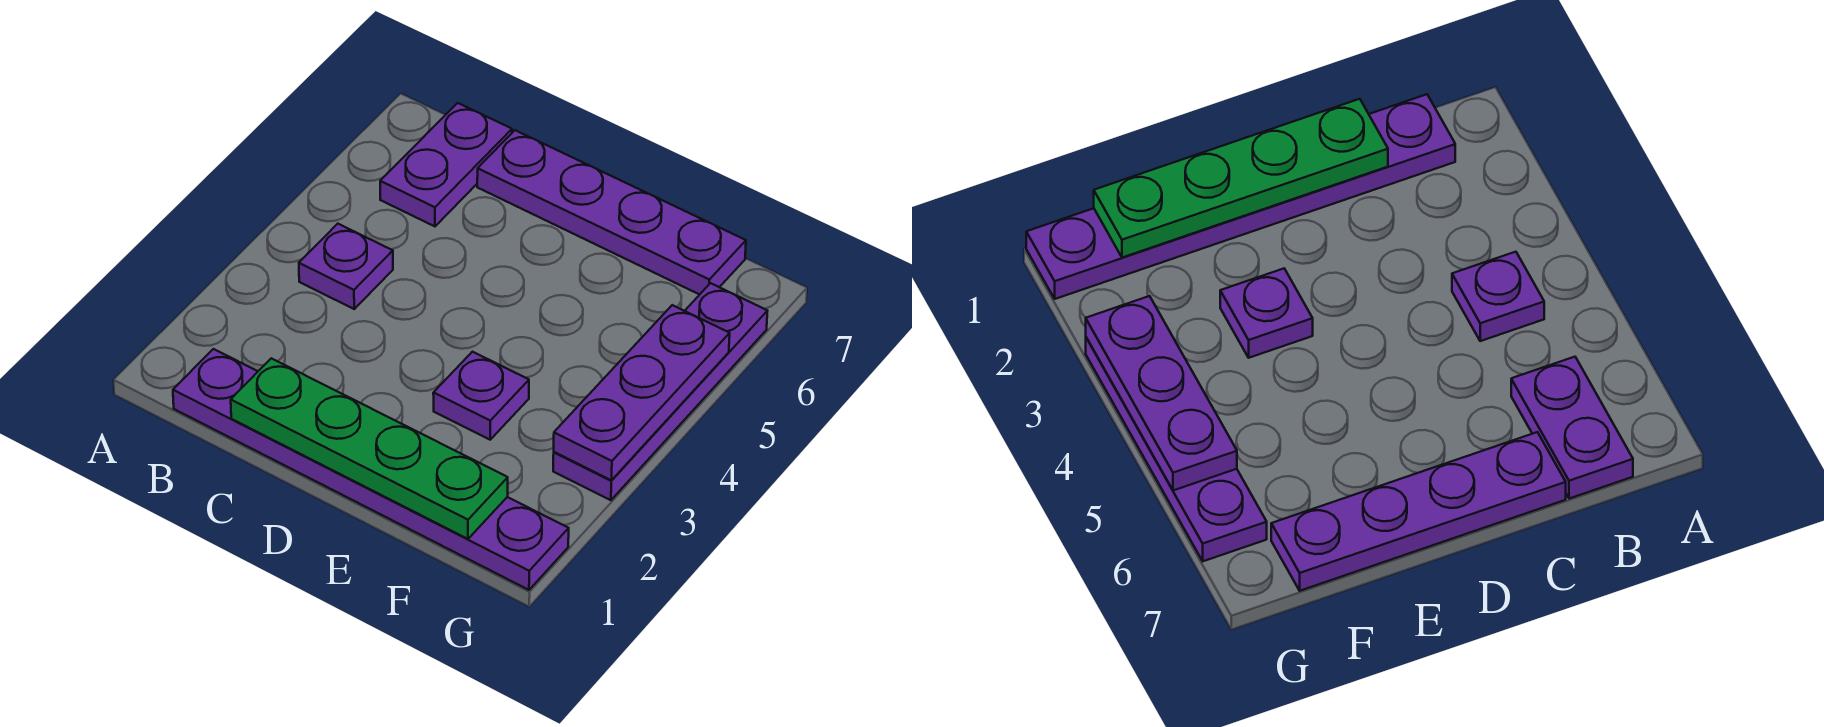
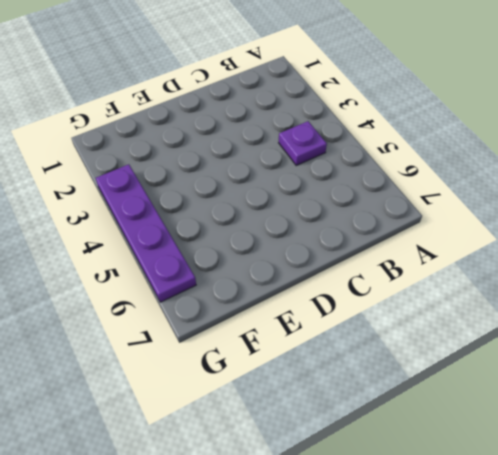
none -> purple plate B1:G1 level 1
none -> purple plate B6:B7 level 1

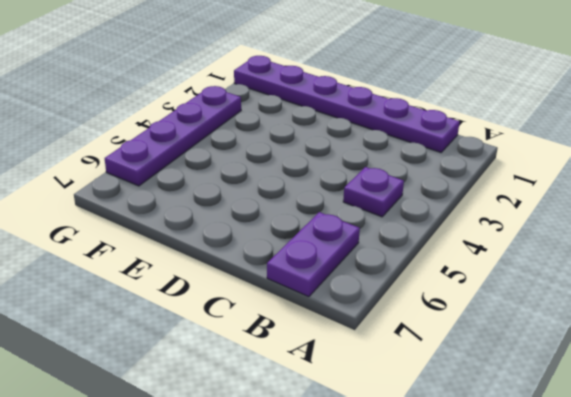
none -> purple plate C7:F7 level 1
none -> purple plate E3 level 1

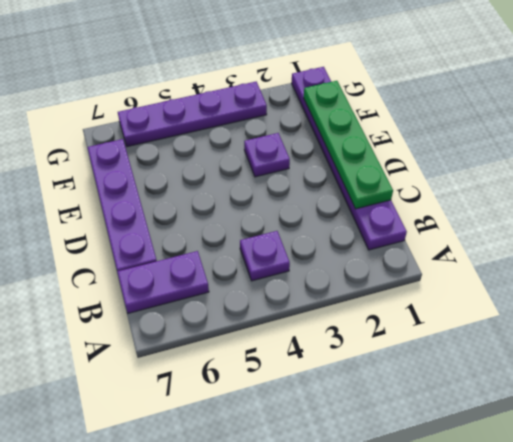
none -> purple plate G3:G5 level 2

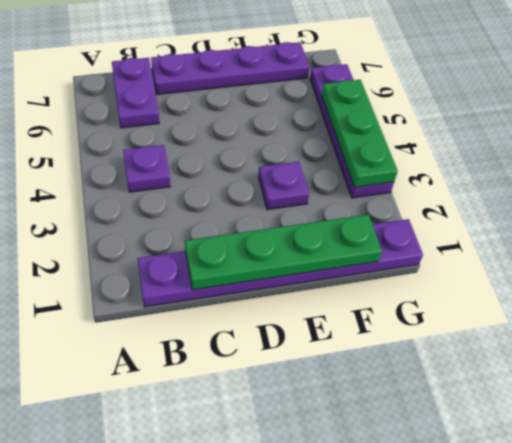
green plate G3:G5 level 2 -> purple plate G3:G5 level 2

